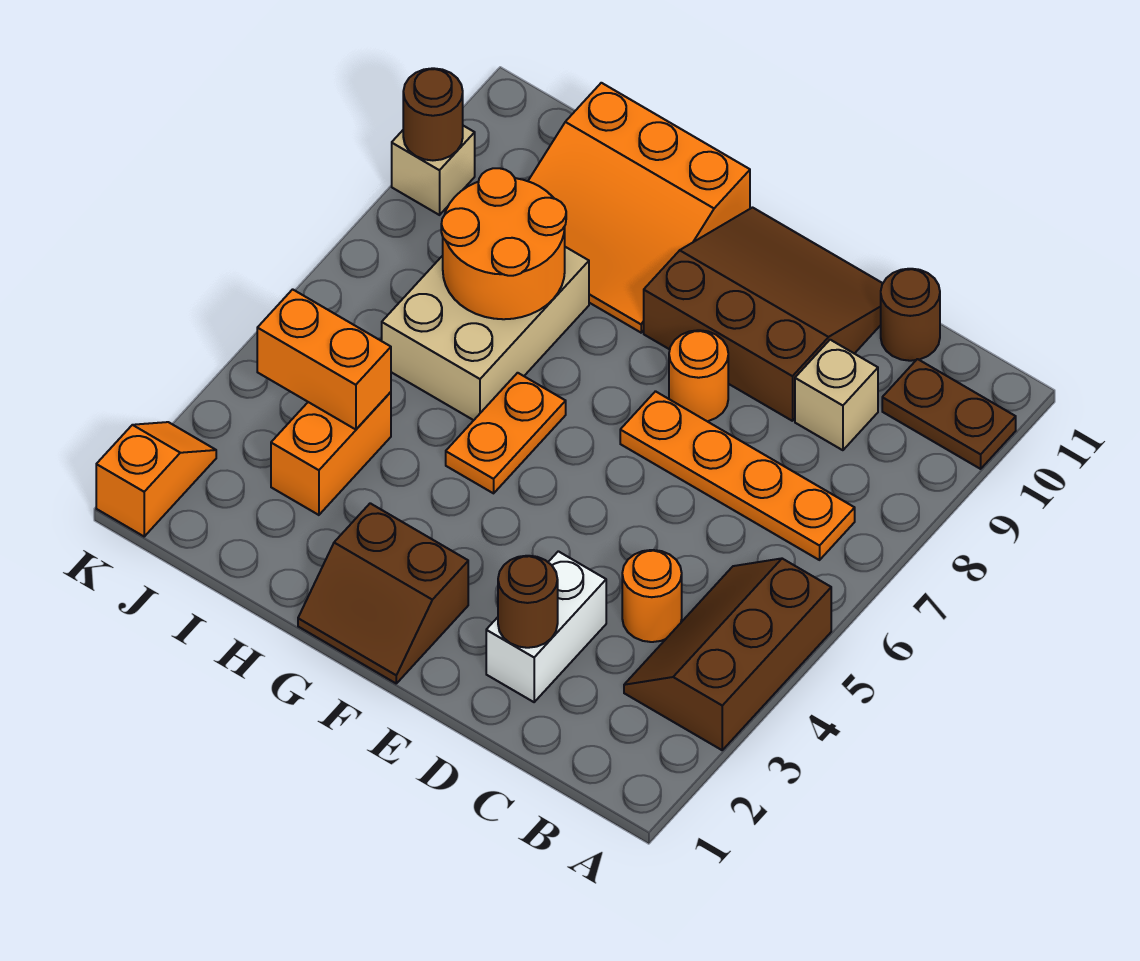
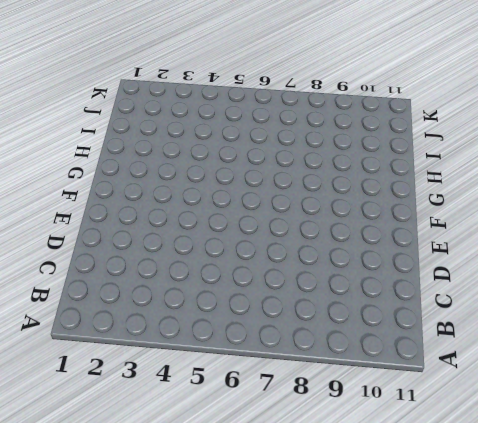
none -> brown slope A3:B5 level 1 top A
none -> brown plate A10:B10 level 1
none -> orange plate B7:E7 level 1

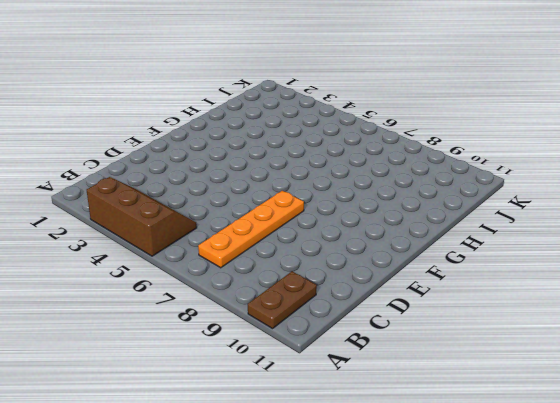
none -> orange round brick C4 level 1
none -> tan brick C9 level 1
none -> brown round brick C11 level 1

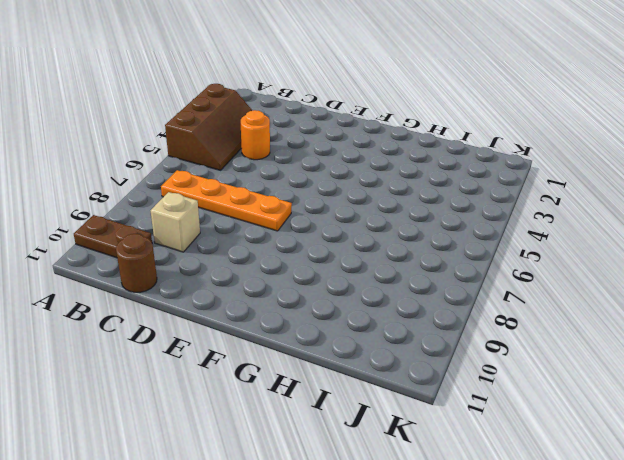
none -> white brick D2:D3 level 1
none -> brown slope D9:F11 level 1 top 9
none -> orange round brick E8 level 1

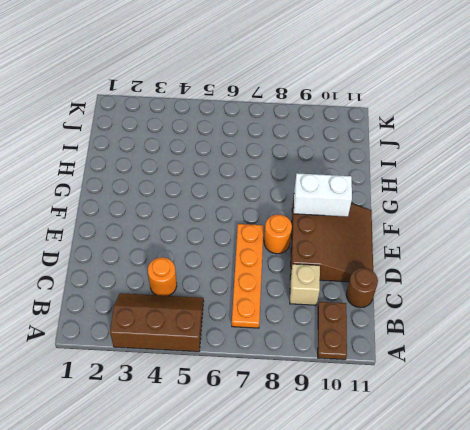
white brick F9:F10 level 2 -> white brick D2:D3 level 1
none -> brown slope F1:G2 level 1 top 2
none -> orange plate G5:G6 level 1
none -> orange slope G9:I11 level 1 top 11

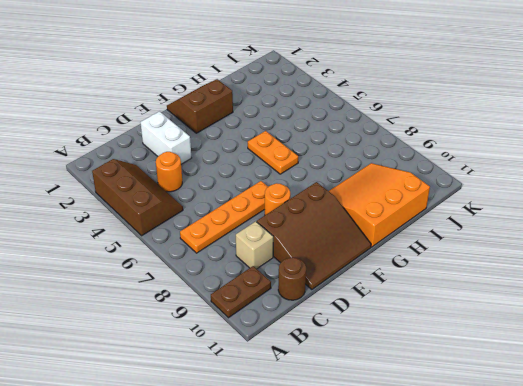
none -> tan brick H6:I8 level 1
none -> orange brick I3:I4 level 1
none -> orange slope K1:K2 level 1 top 1

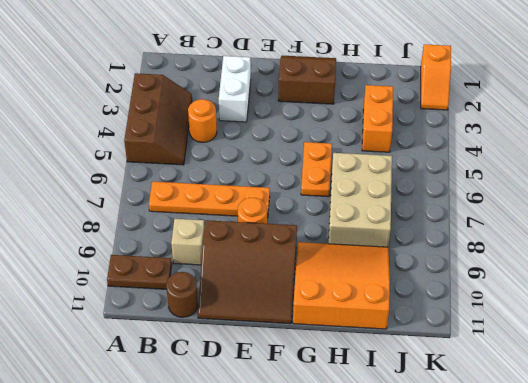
none -> tan brick K9 level 1
none -> brown round brick D2 level 2
none -> orange round brick H7:I8 level 2

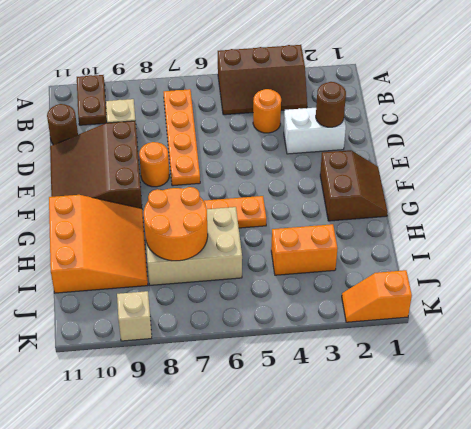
none -> orange brick I4:J4 level 2
none -> brown round brick K9 level 2

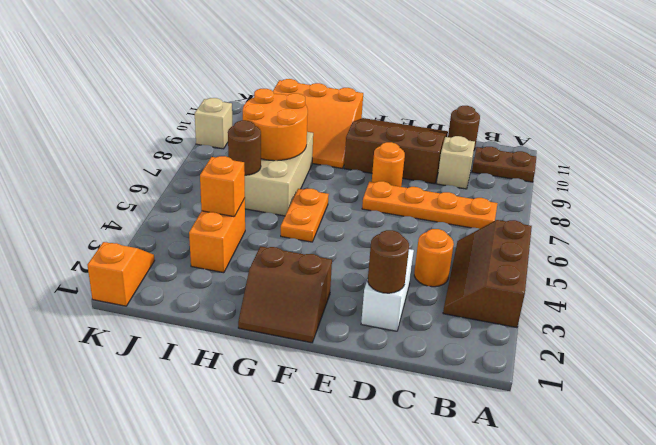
orange brick I4 level 2 -> orange brick I4:J4 level 2
brown round brick I6 level 2 -> brown round brick K9 level 2

